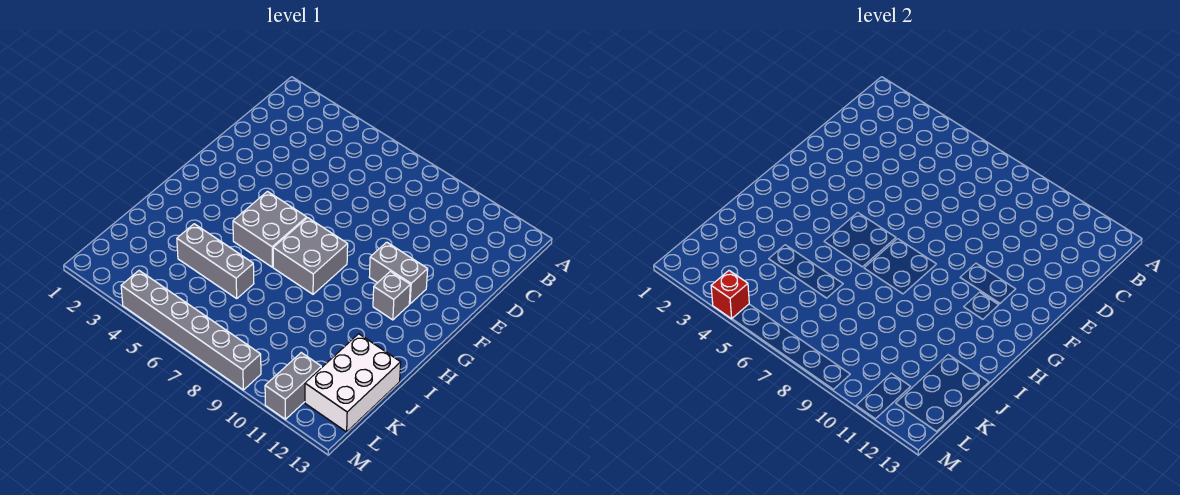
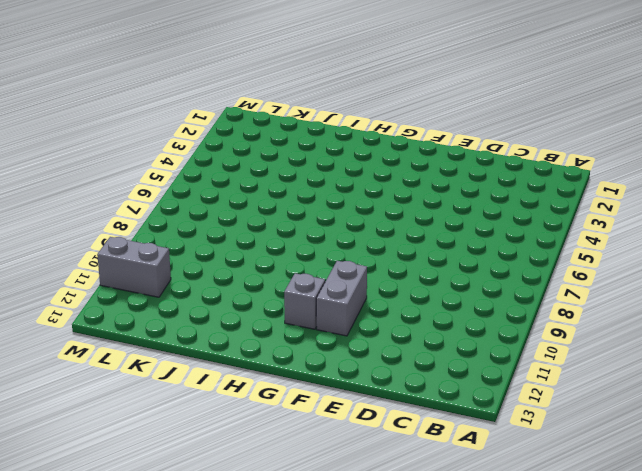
none -> grey brick G5:H6 level 1
none -> grey brick G7:H8 level 1

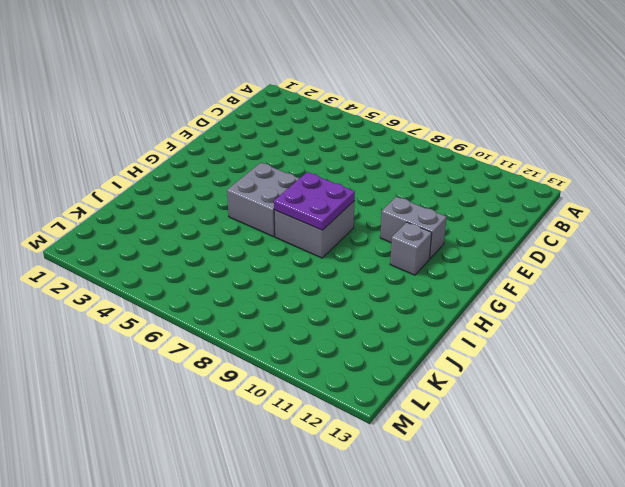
purple plate G7:H8 level 2 -> none
none -> grey brick J4:J6 level 1
none -> white brick J12:L13 level 1

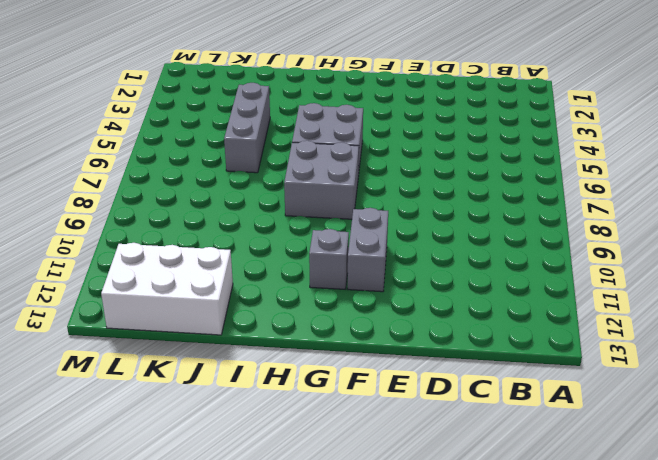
none -> grey brick L11:M11 level 1
none -> grey brick M4:M9 level 1

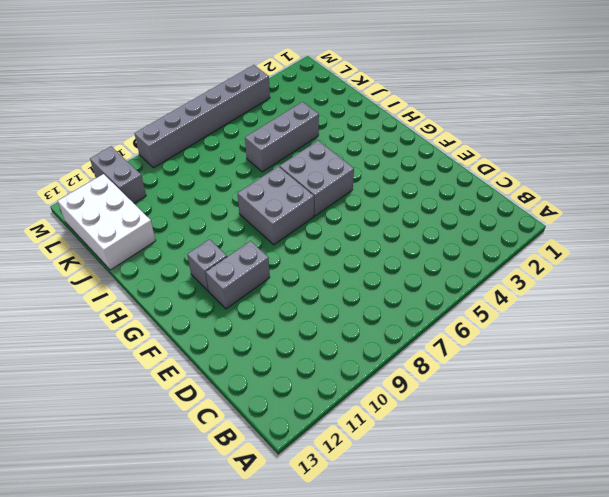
none -> red brick M4 level 2

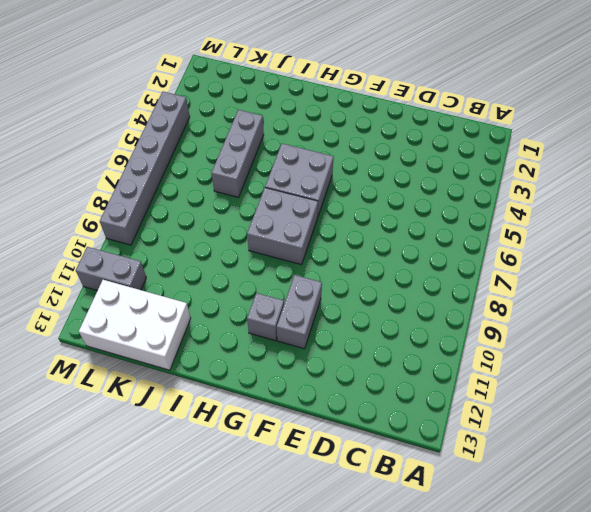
none -> red brick M4 level 2

